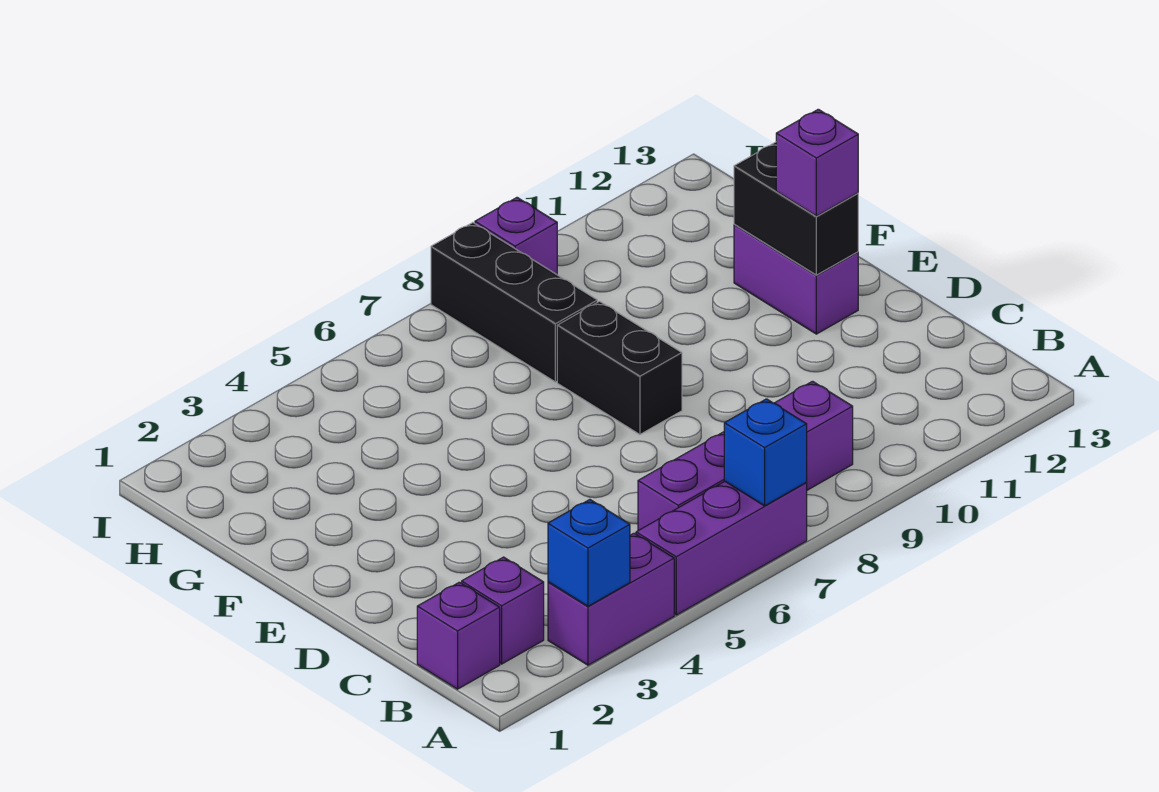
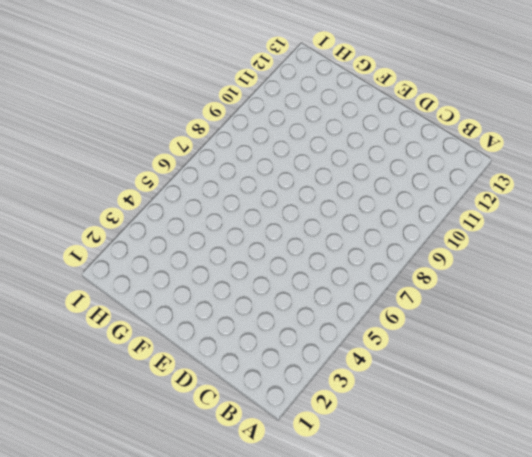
none -> purple brick A3:A4 level 1
none -> purple brick A5:A7 level 1
none -> purple brick B1 level 1

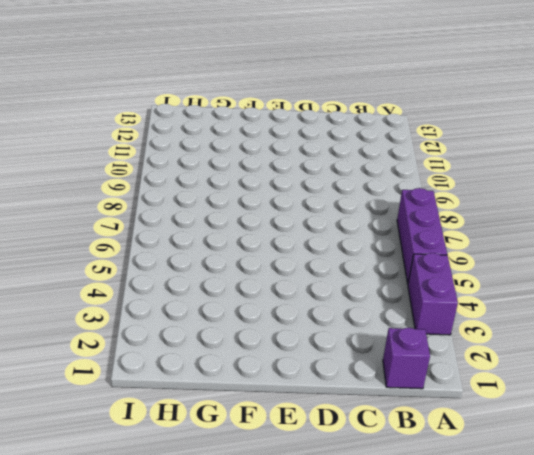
none -> purple brick B2 level 1
none -> purple brick B6:B9 level 1
none -> black brick E8:F8 level 1

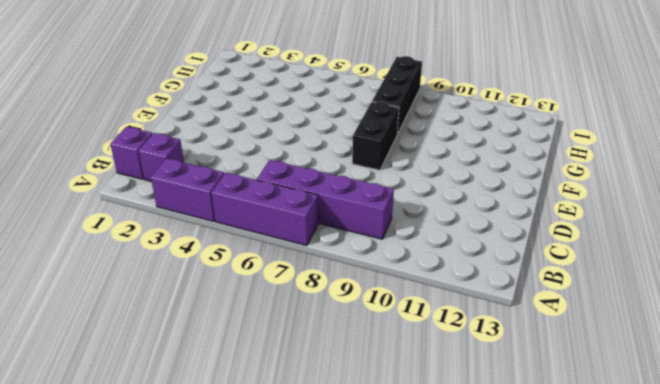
none -> purple brick E12:F12 level 1
none -> purple brick I9 level 1
none -> blue brick A3 level 2

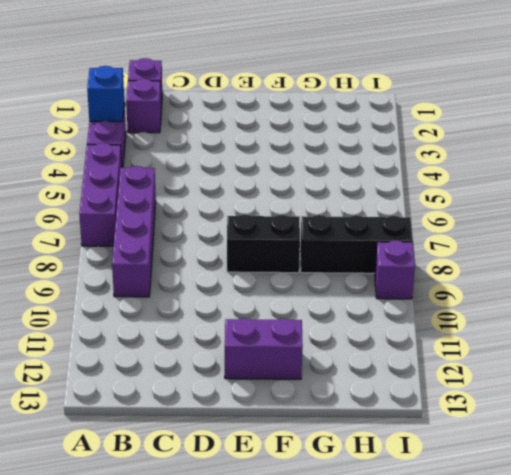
none -> blue brick A7 level 2
none -> black brick E12:F12 level 2
none -> purple brick E12 level 3

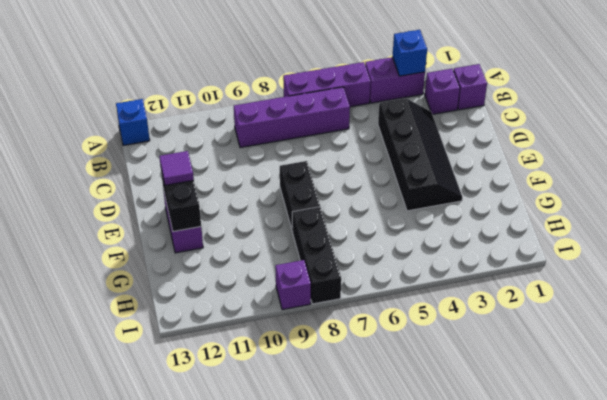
blue brick A13 level 1 -> blue brick A7 level 2
black slope C3:F4 level 1 top 4 -> none
purple tile E12 level 3 -> purple brick E12 level 3

